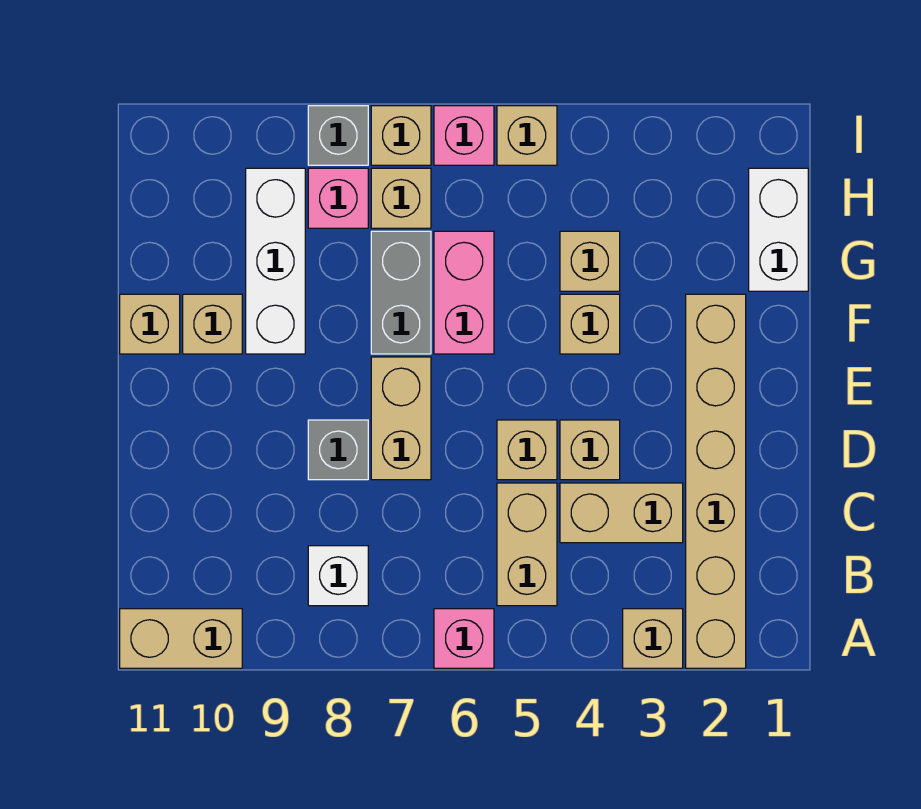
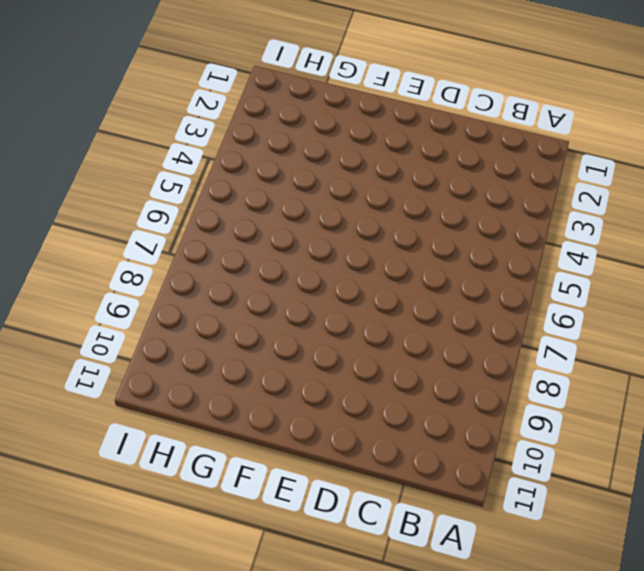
none -> tan brick A2:F2 level 1
none -> tan brick A3 level 1
none -> pink brick A6 level 1

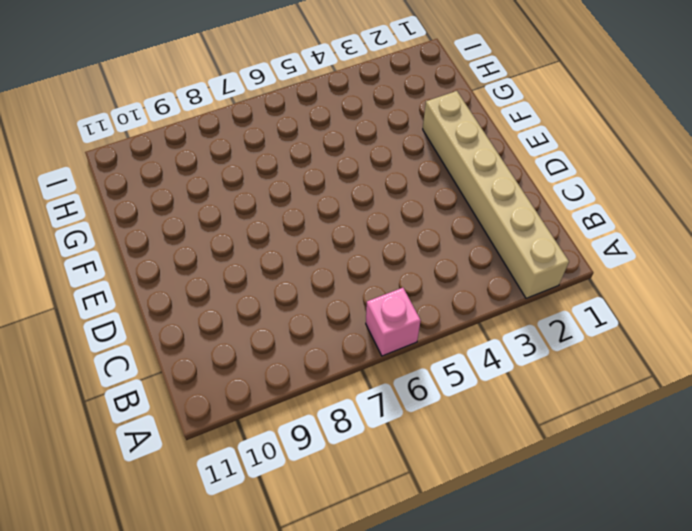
none -> tan brick A3 level 1
none -> tan brick A10:A11 level 1
none -> tan brick B5:C5 level 1

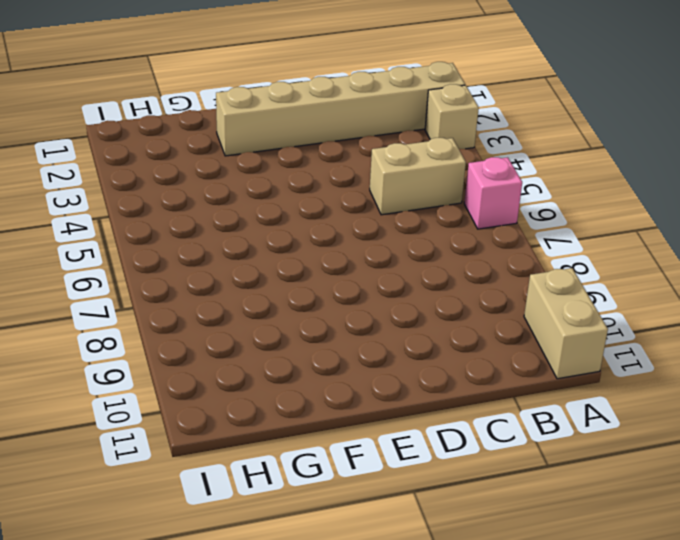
none -> white brick B8 level 1
none -> tan brick C3:C4 level 1
none -> tan brick D4 level 1

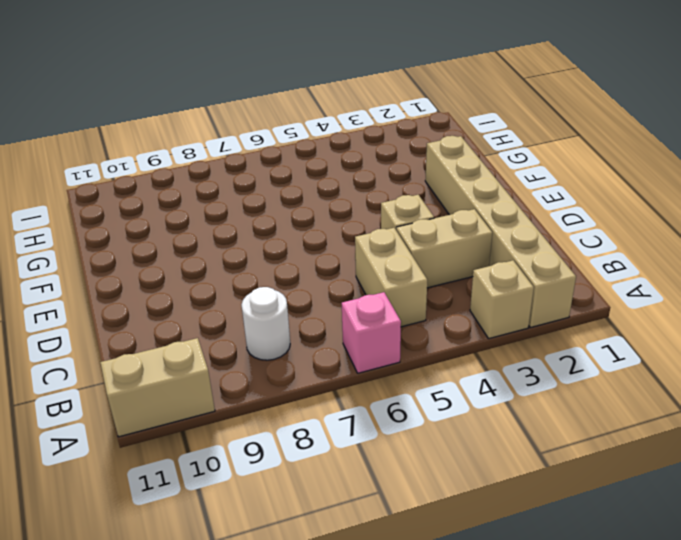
white round brick B8 level 1 -> white brick B8 level 1
none -> tan brick D5 level 1
none -> tan brick D7:E7 level 1
none -> grey brick D8 level 1

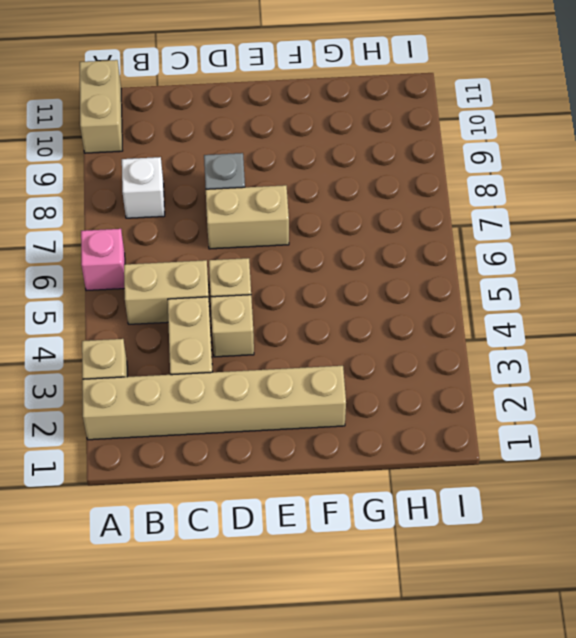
none -> tan brick F4 level 1
none -> pink brick F6:G6 level 1
none -> grey brick F7:G7 level 1

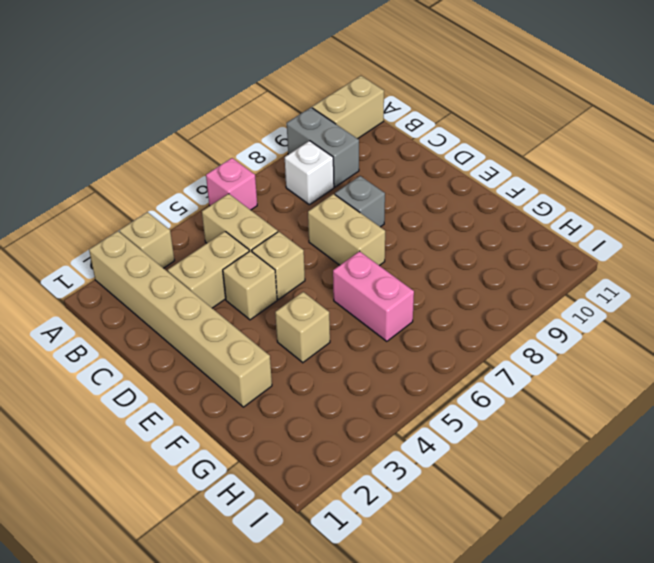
grey brick A9:B9 level 1 -> grey brick F7:G7 level 1
none -> white brick F9:H9 level 1
none -> tan brick F10 level 1
none -> tan brick F11 level 1

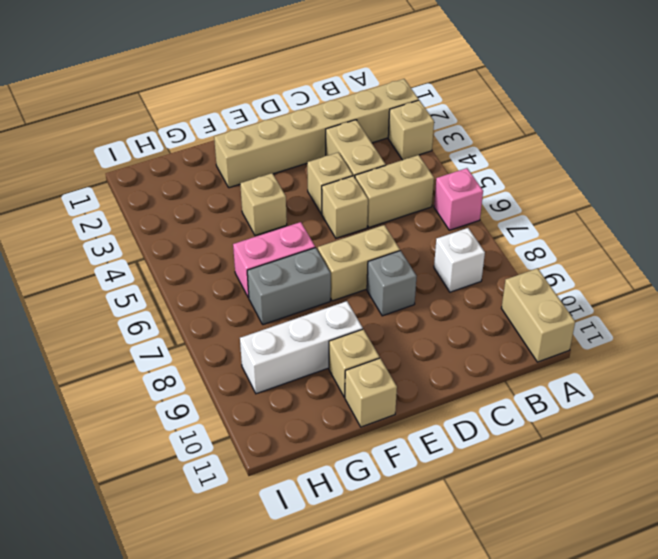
none -> white brick G1:H1 level 1
none -> tan brick G4 level 1
none -> tan brick H7 level 1

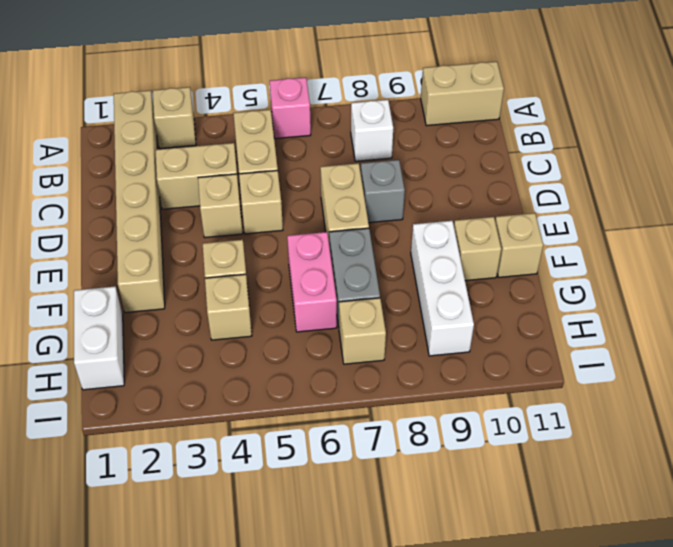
none -> pink brick H8 level 1
none -> tan brick I5 level 1
none -> pink brick I6 level 1

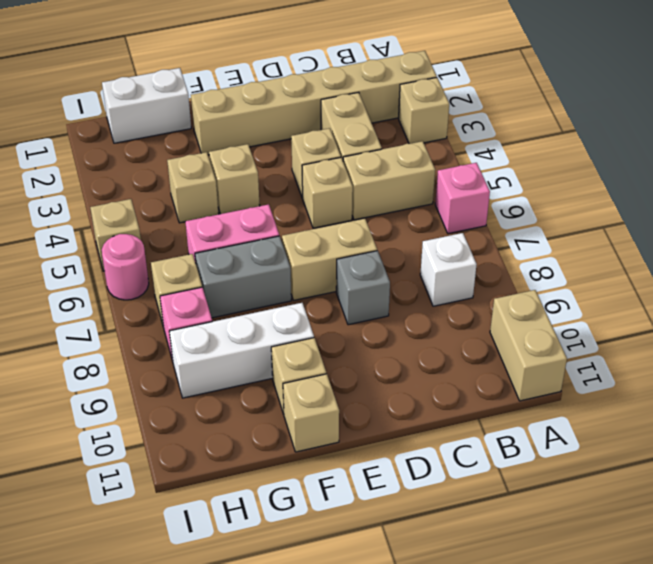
pink round brick I6 level 1 -> pink brick I6 level 1
none -> tan brick I7 level 1
none -> grey brick I8 level 1

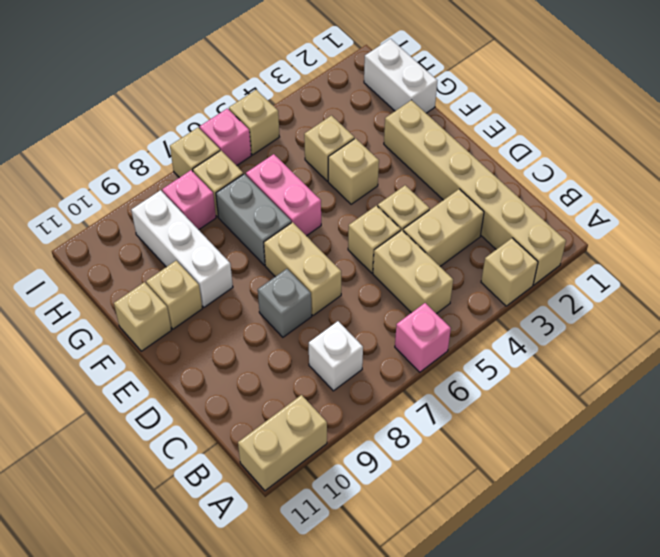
none -> grey brick I8 level 1

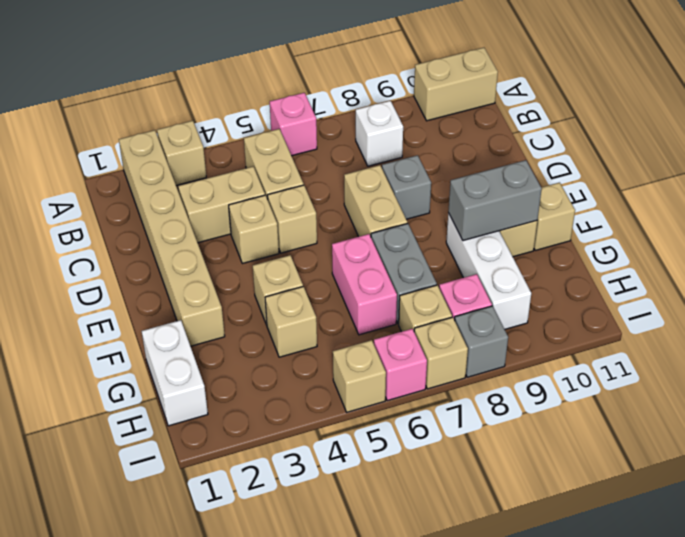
grey brick F9:F10 level 2 -> none

